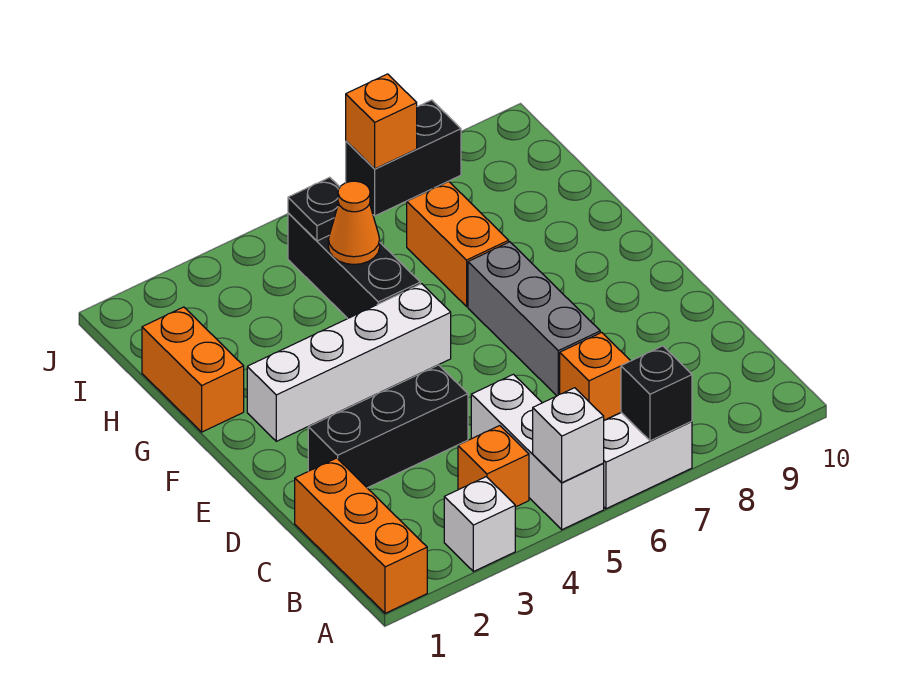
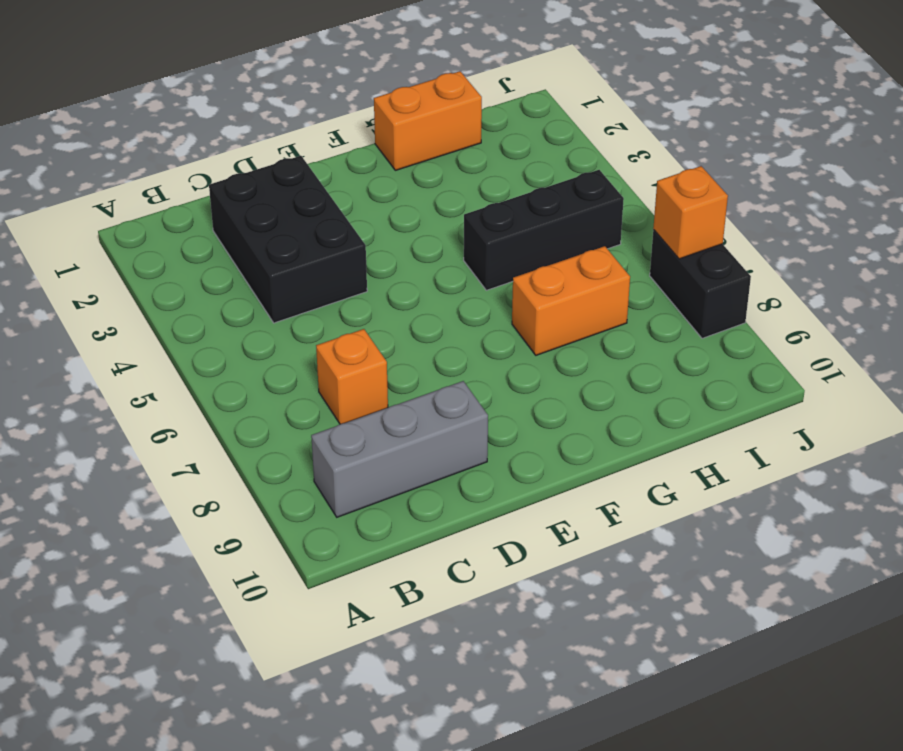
grey brick B9:D9 level 1 -> grey brick D7:F7 level 1
black brick C2:D4 level 1 -> black brick D2:D4 level 1
none -> orange brick A1:C1 level 1
none -> white brick A3 level 1
none -> white brick A5:C5 level 1

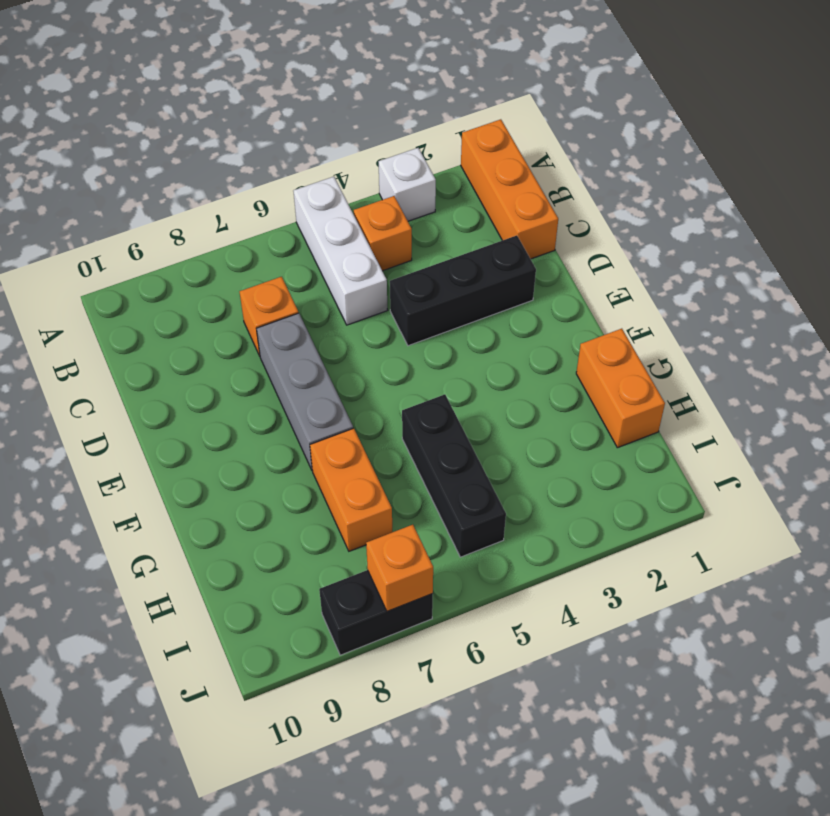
none -> white brick A6:A7 level 1
none -> white brick F2:F5 level 1
none -> white brick A5 level 2

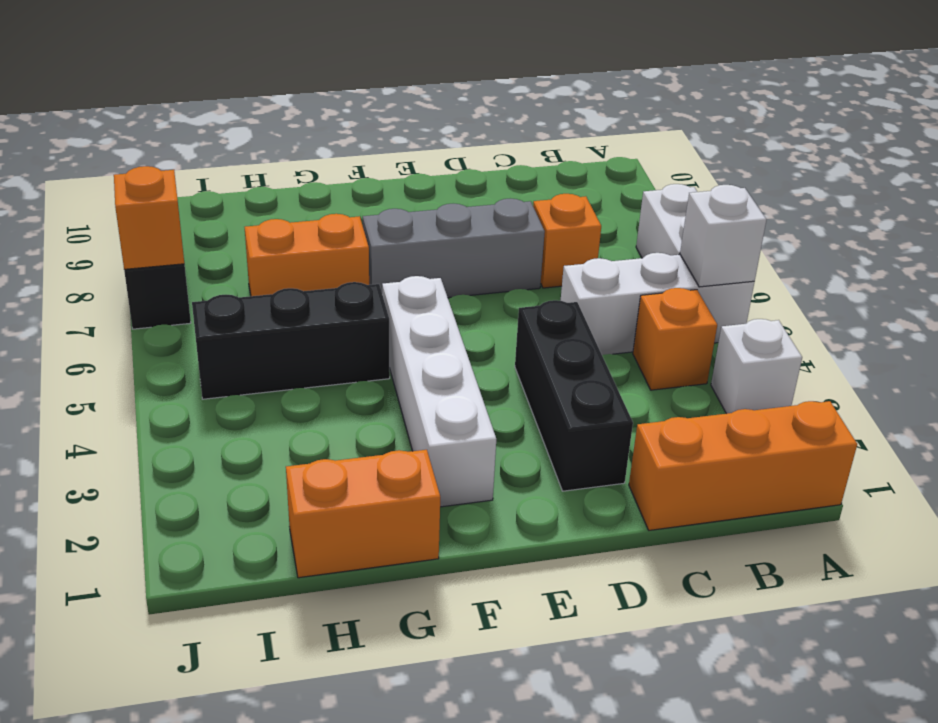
none -> black brick A7 level 2
none -> orange cone H5 level 2
none -> black plate I5 level 2

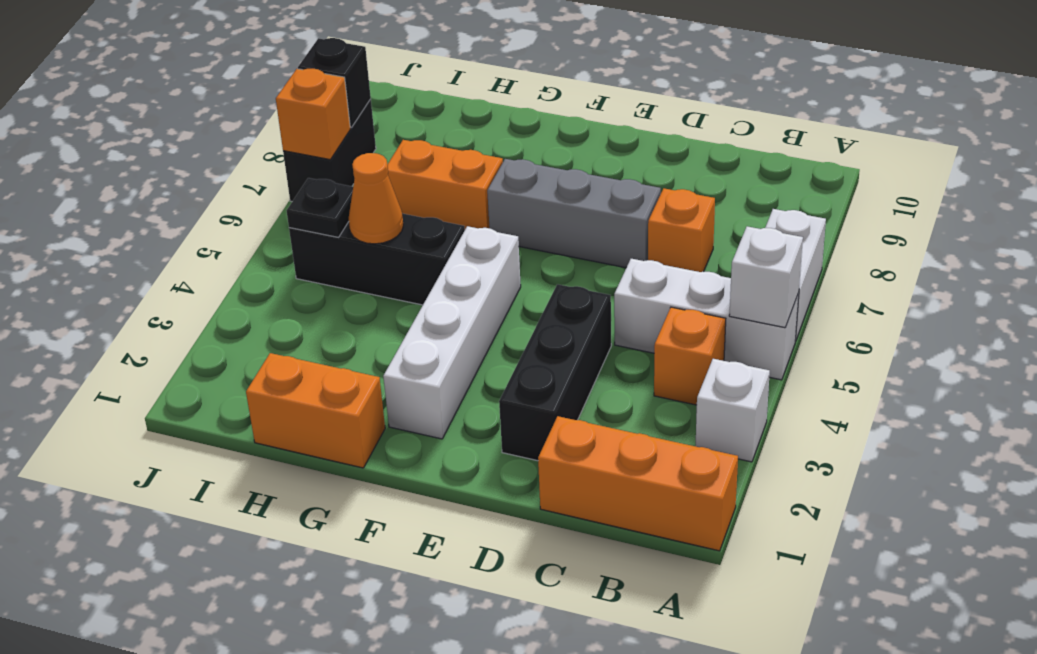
black brick J8 level 2 -> black brick A7 level 2

